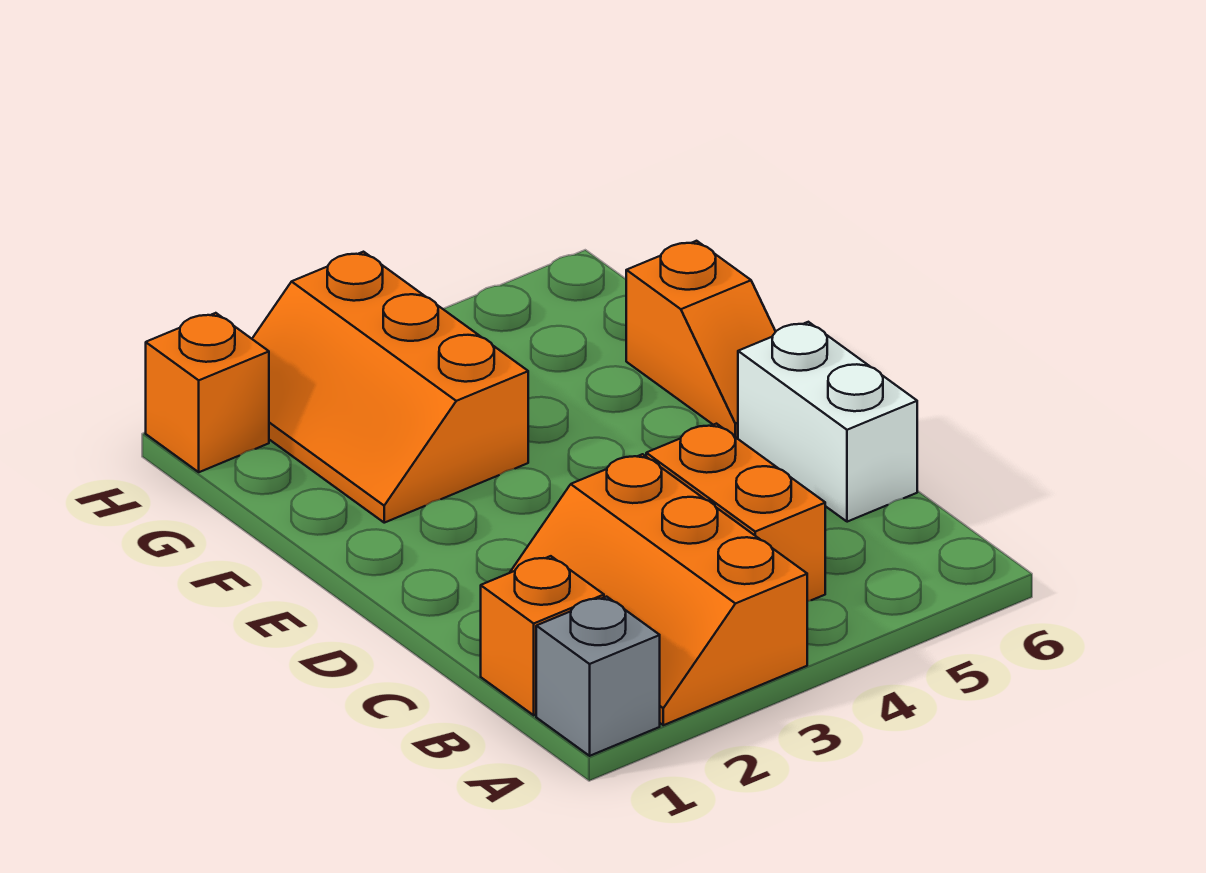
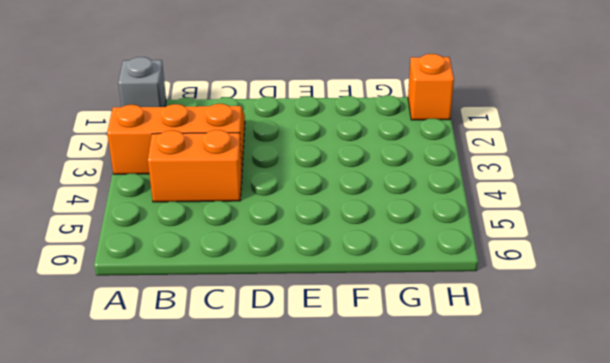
none -> orange brick B1 level 1
none -> white brick C6:D6 level 1

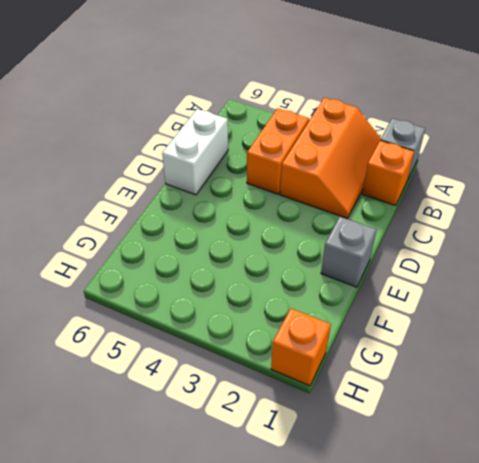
grey brick E1 level 1 -> none
none -> orange slope E6:F6 level 1 top F
none -> orange slope F2:H3 level 1 top 3

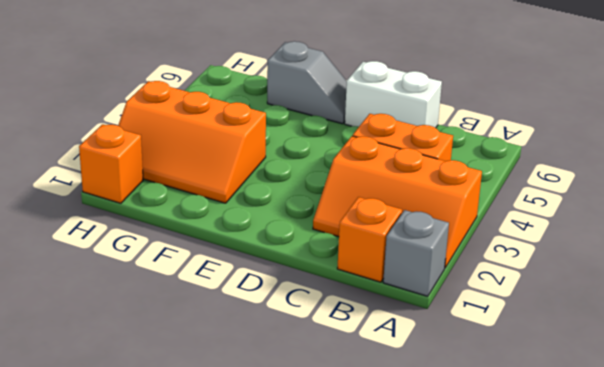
grey slope E6:F6 level 1 top F -> orange slope E6:F6 level 1 top F

